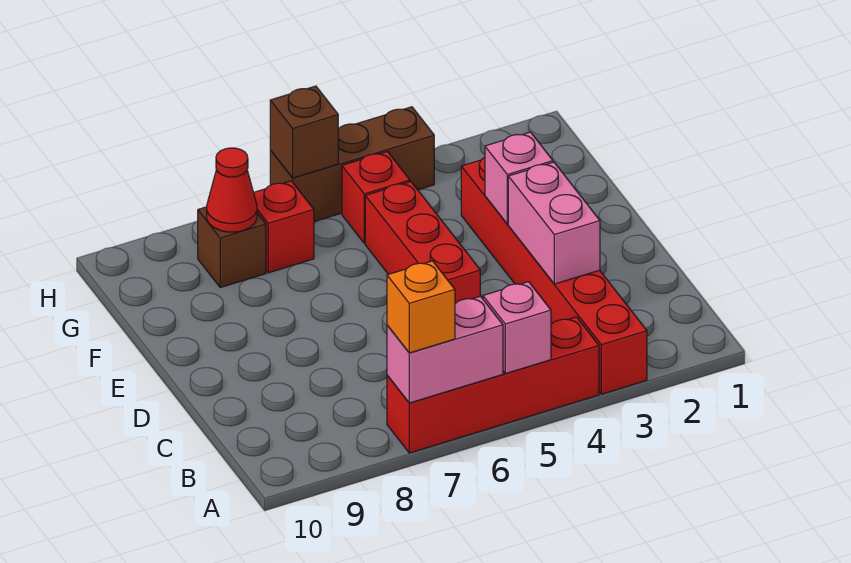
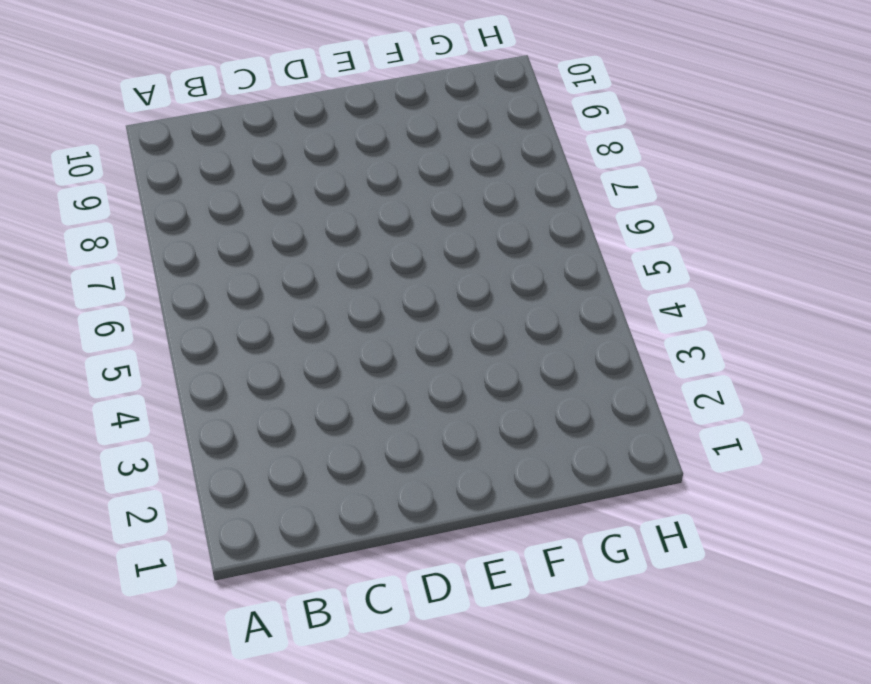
none -> red brick A3:F3 level 1
none -> red brick A4:A7 level 1
none -> red brick D5:F5 level 1

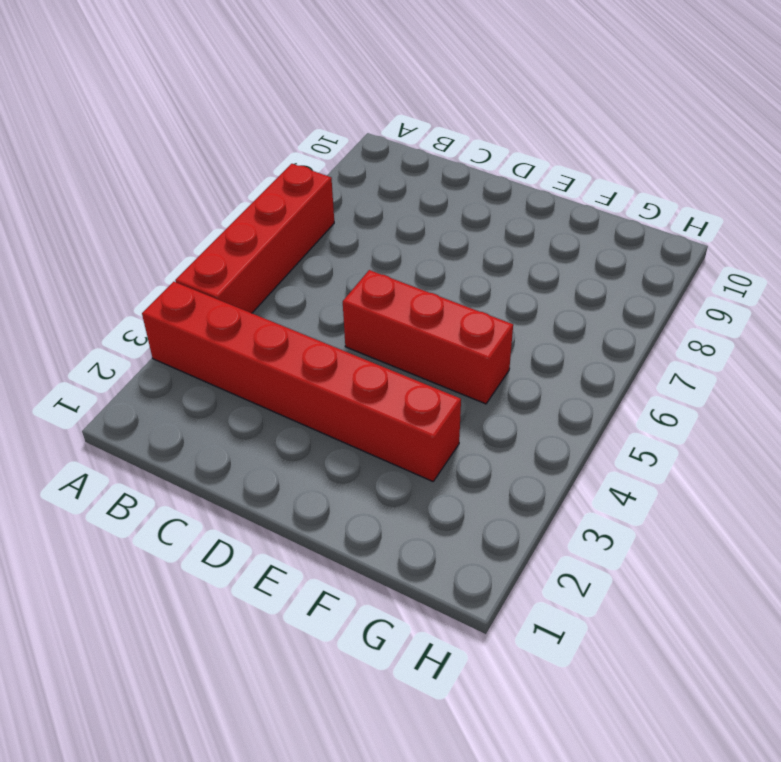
none -> red brick G5 level 1
none -> red brick G7 level 1
none -> brown brick G8 level 1

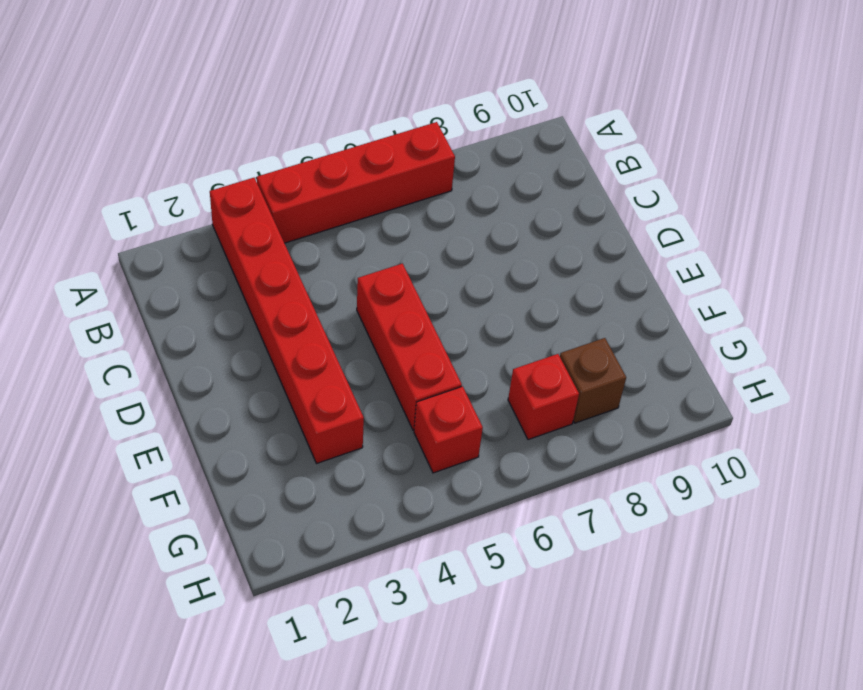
none -> brown brick H4:H6 level 1
none -> pink brick A5 level 2
none -> pink brick A6:A7 level 2

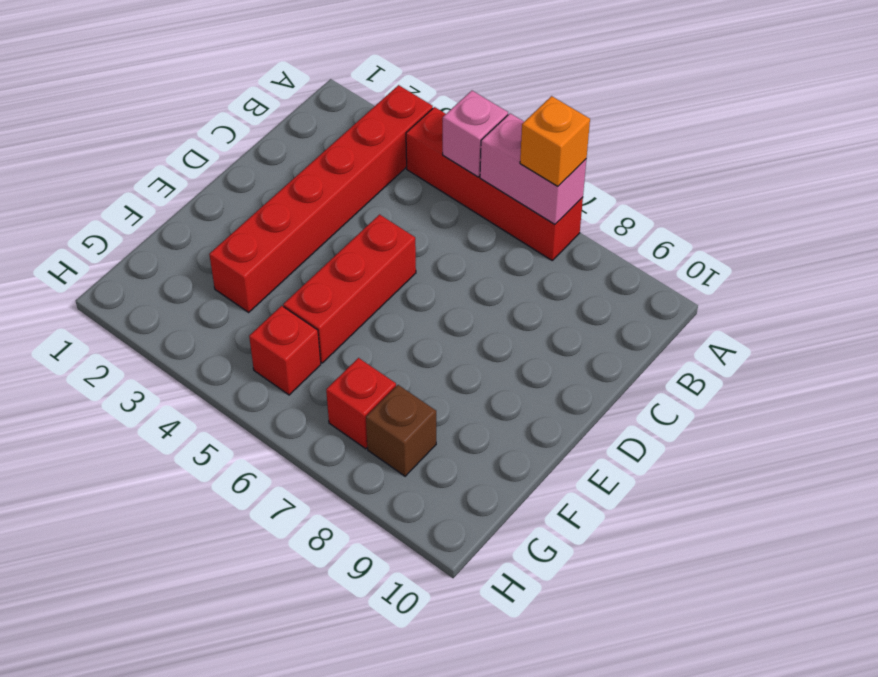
none -> brown brick H4:H6 level 1
none -> pink brick C3:D3 level 2
none -> pink brick E3 level 2

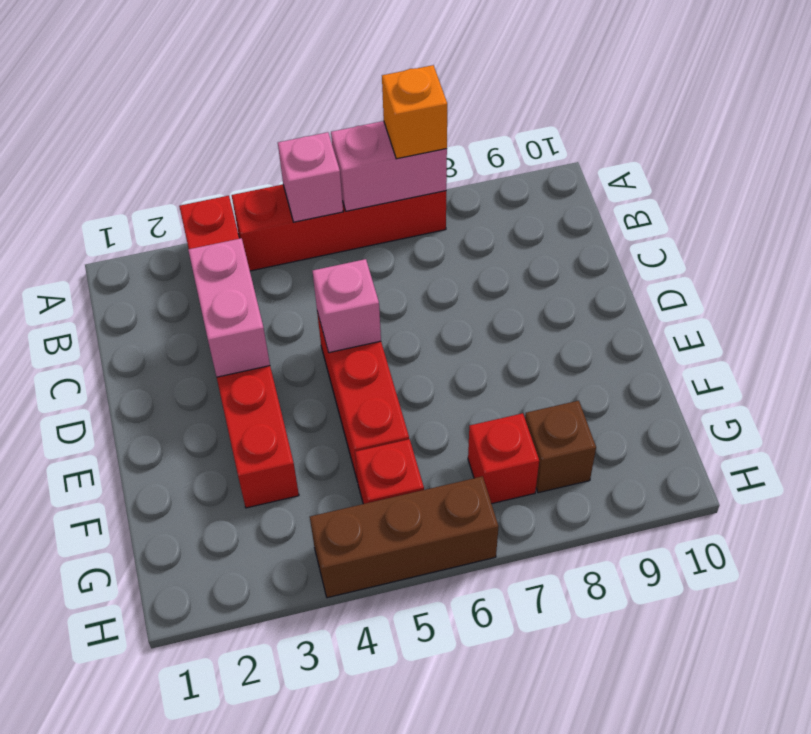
pink brick D5 level 2 -> pink brick E3 level 2
none -> red cone G8 level 2
none -> brown brick H6 level 2

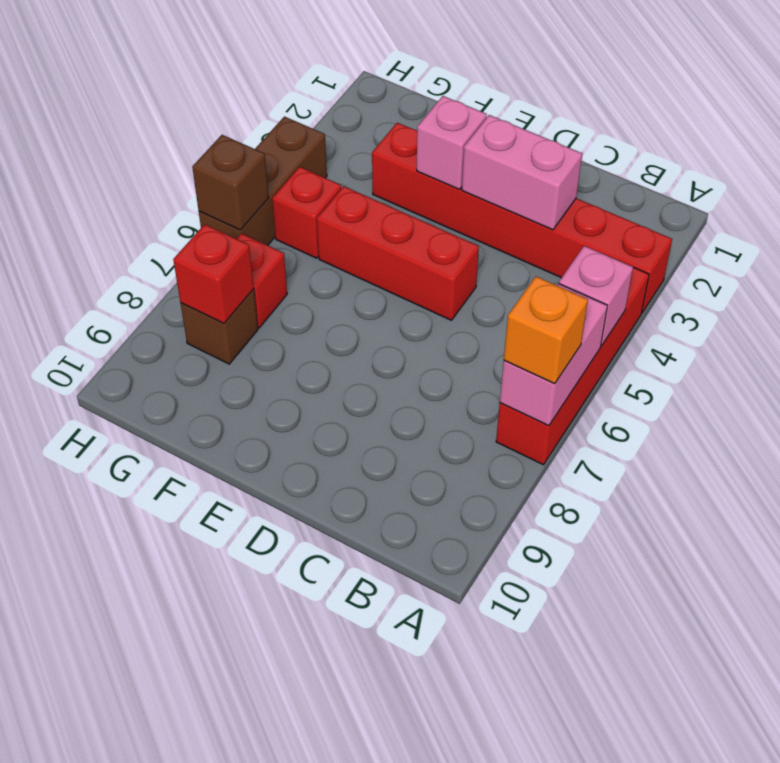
red brick G8 level 2 -> red cone G8 level 2

